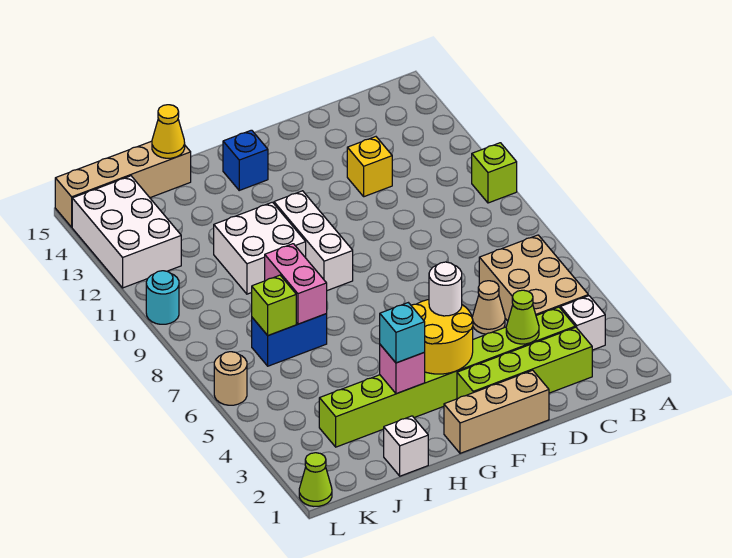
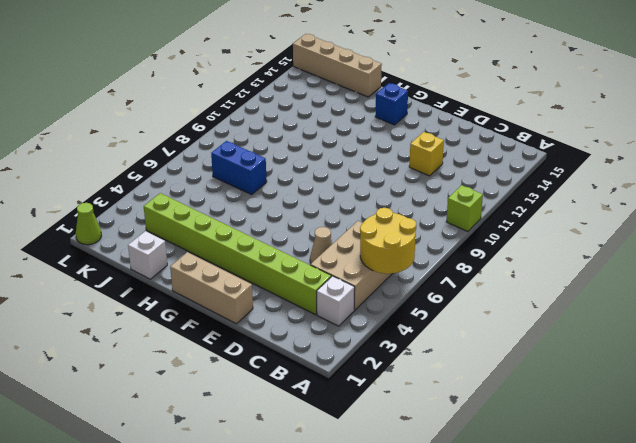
yellow round brick A5:B6 level 2 -> yellow round brick F3:G4 level 2
none -> lime brick C2:F2 level 1
none -> white brick G9:G11 level 1
none -> white brick H10:I11 level 1

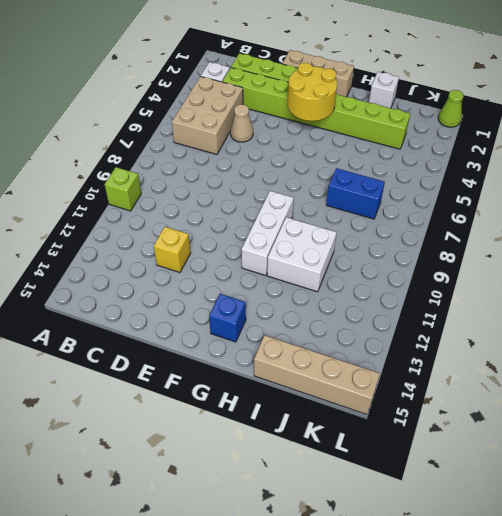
none -> white brick K12:L14 level 1
none -> tan round brick L6 level 1
none -> cyan round brick L10 level 1

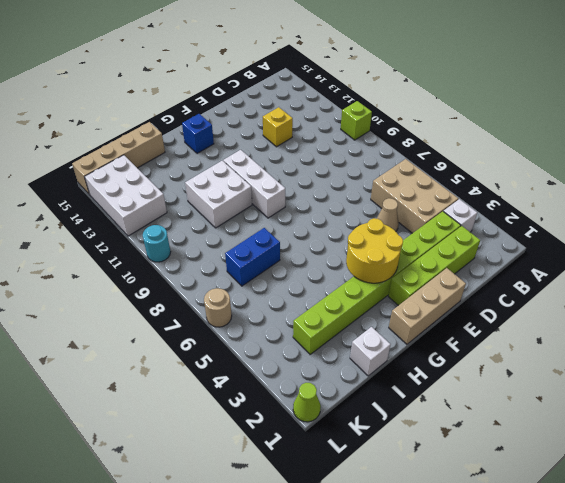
none -> lime cone D3 level 2
none -> pink brick H3 level 2
none -> pink brick I7:I8 level 2

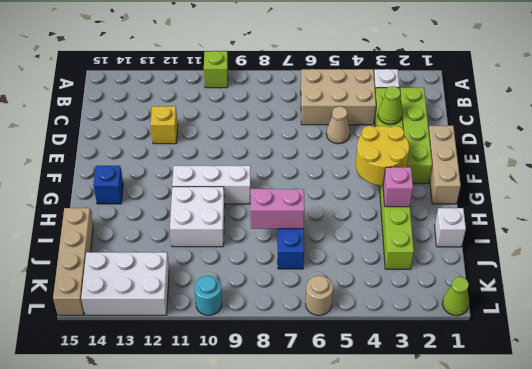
none -> yellow cone I15 level 2
none -> lime brick J7 level 2
none -> white round brick F4 level 3

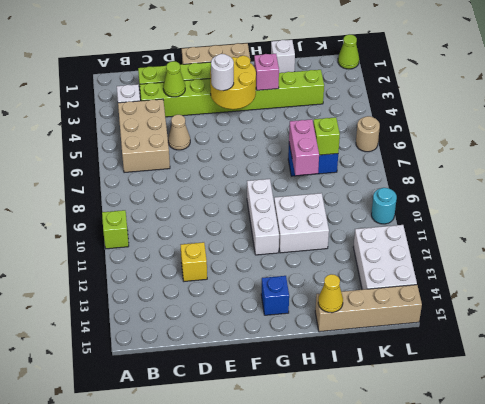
none -> cyan brick H3 level 3

